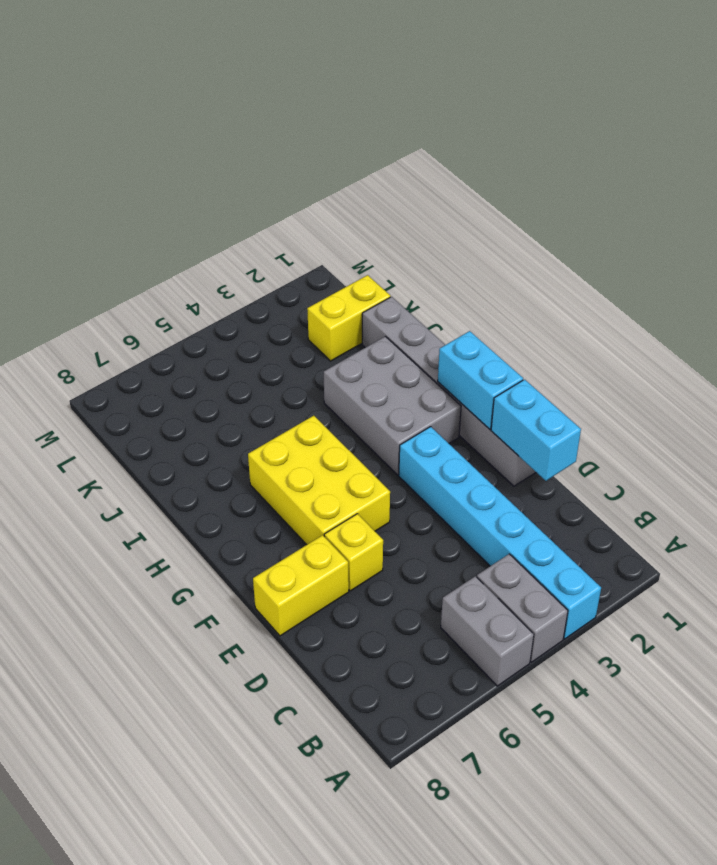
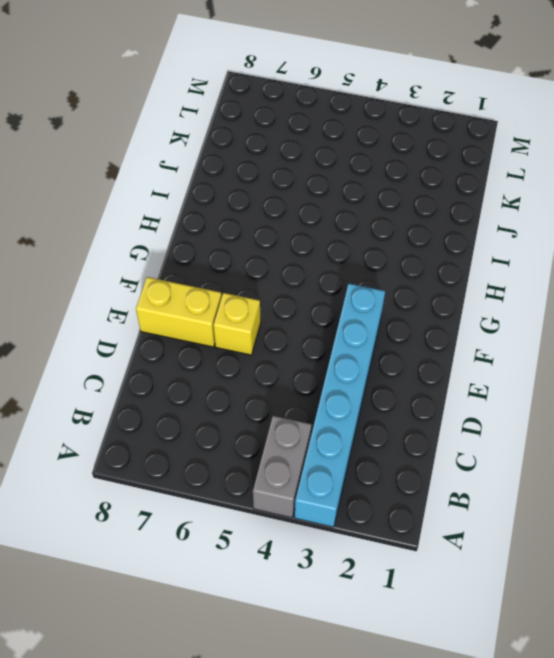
none -> grey brick A5:B5 level 1
none -> grey brick E1:J1 level 1

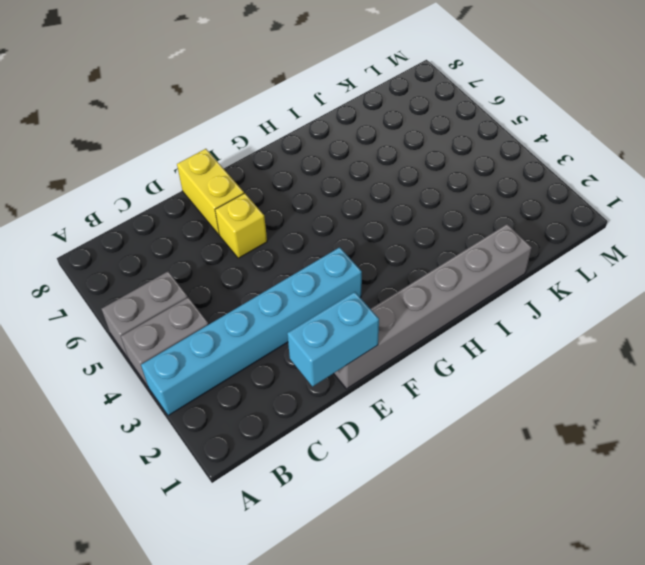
none -> yellow brick F5:H6 level 1
none -> grey brick G2:I3 level 1

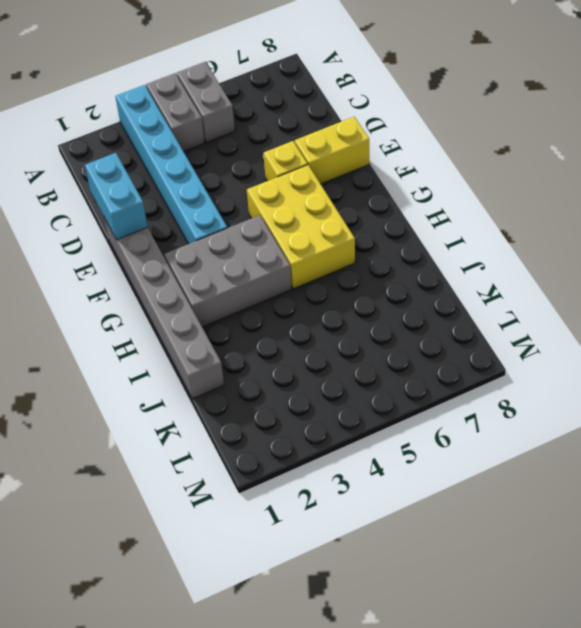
grey brick G2:H4 level 1 -> grey brick G2:I3 level 1
none -> yellow brick K1:K2 level 1
none -> cyan brick F1:G1 level 2

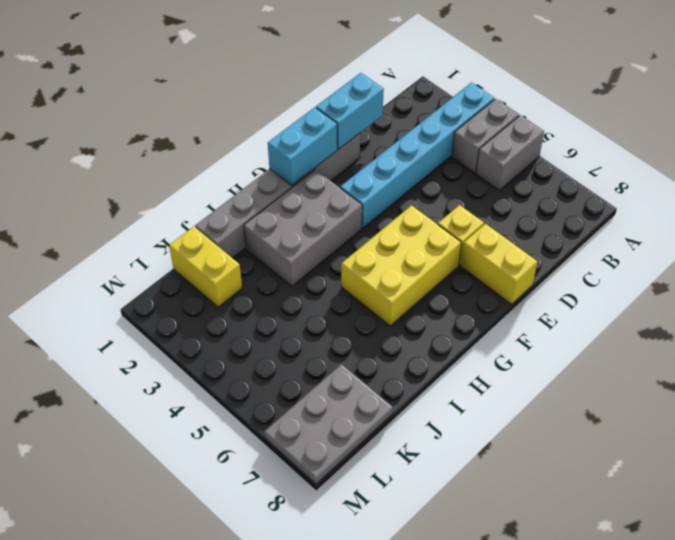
grey plate K7:M8 level 1 -> none

